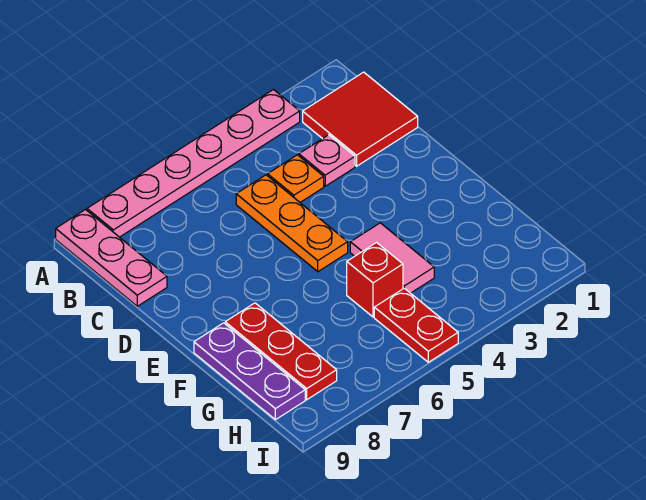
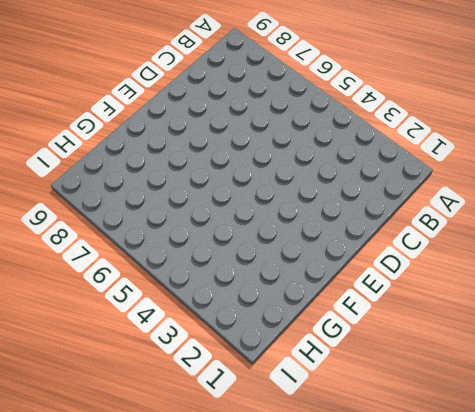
none -> pink plate A3:A8 level 1
none -> pink plate A9:C9 level 1

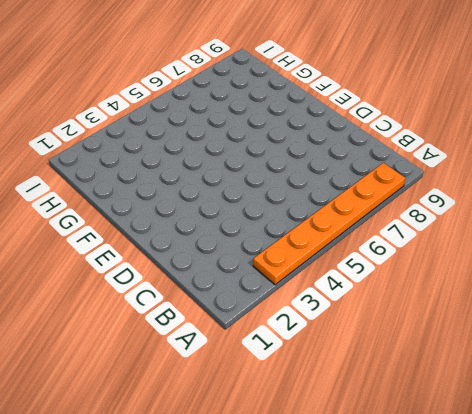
orange plate A3:A8 level 1 -> pink plate A3:A8 level 1
none -> pink plate A9:C9 level 1
none -> red tile B1:C2 level 1

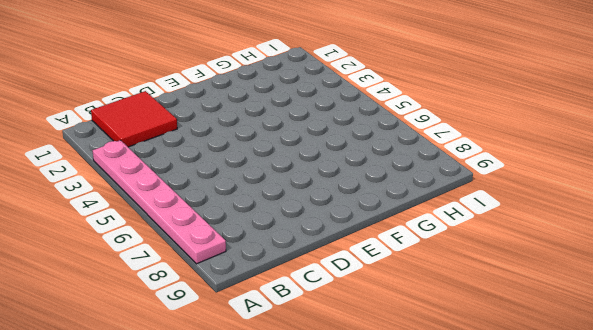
none -> pink plate A9:C9 level 1
none -> pink plate C3 level 1

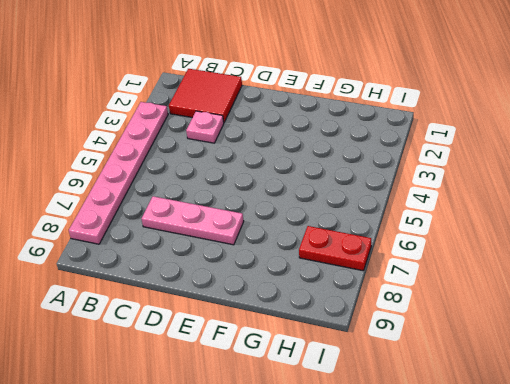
pink plate C7:E7 level 1 -> pink plate A9:C9 level 1
red plate H7:I7 level 1 -> red plate H5:I5 level 1
none -> orange plate C4 level 1
none -> orange plate C5:E5 level 1

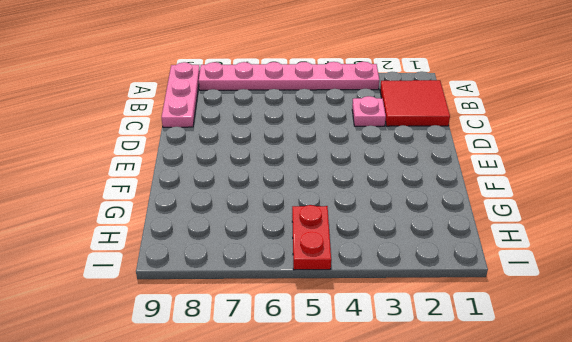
none -> orange plate C4 level 1
none -> orange plate C5:E5 level 1

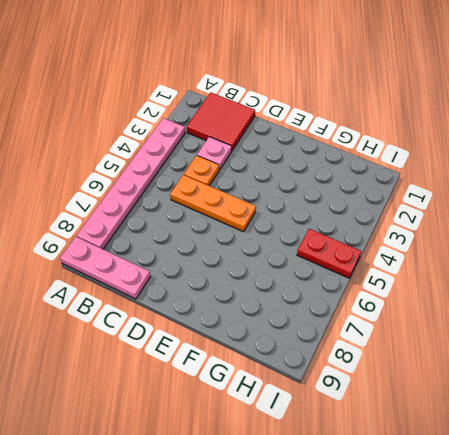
none -> pink tile F4:G4 level 1
none -> red plate F8:H8 level 1

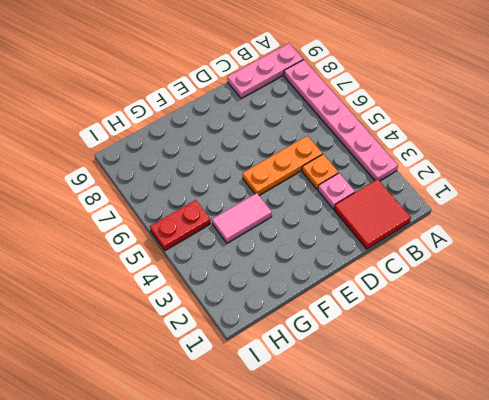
none -> red plate F8:H8 level 1
none -> purple plate F9:H9 level 1

